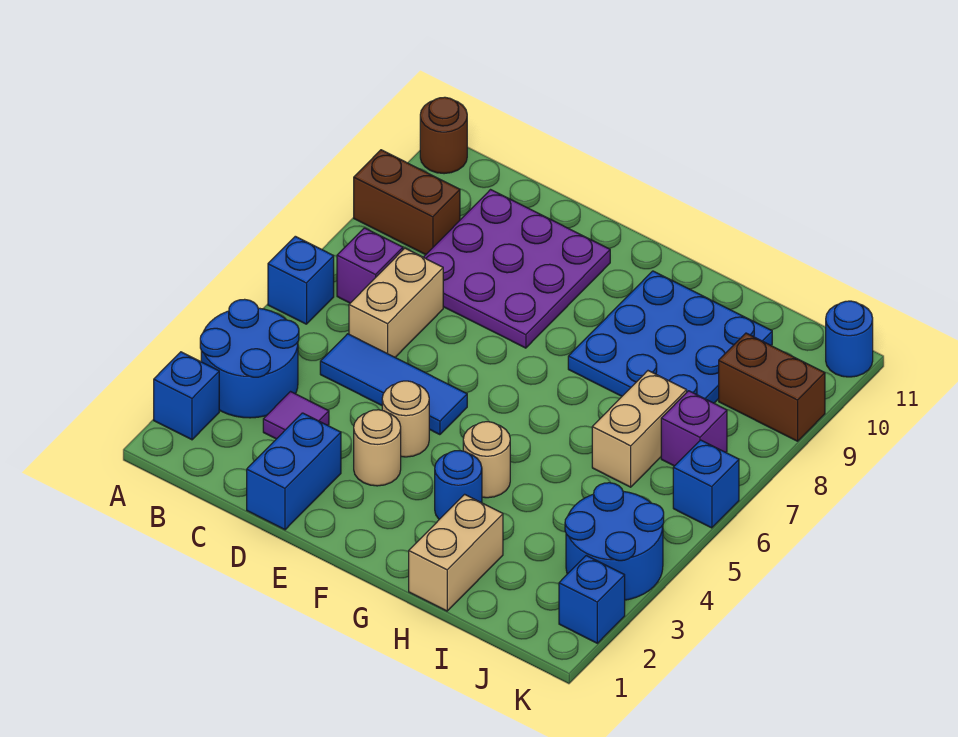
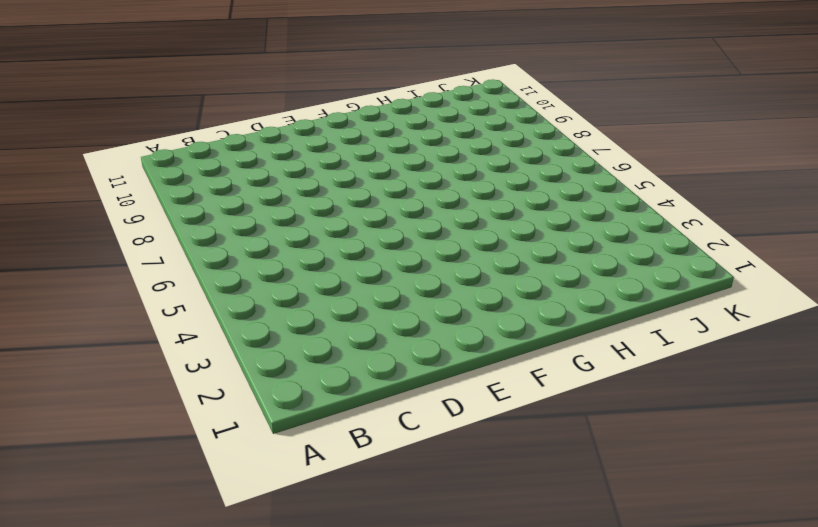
none -> blue brick A2 level 1
none -> blue round brick A3:B4 level 1
none -> blue brick A6 level 1

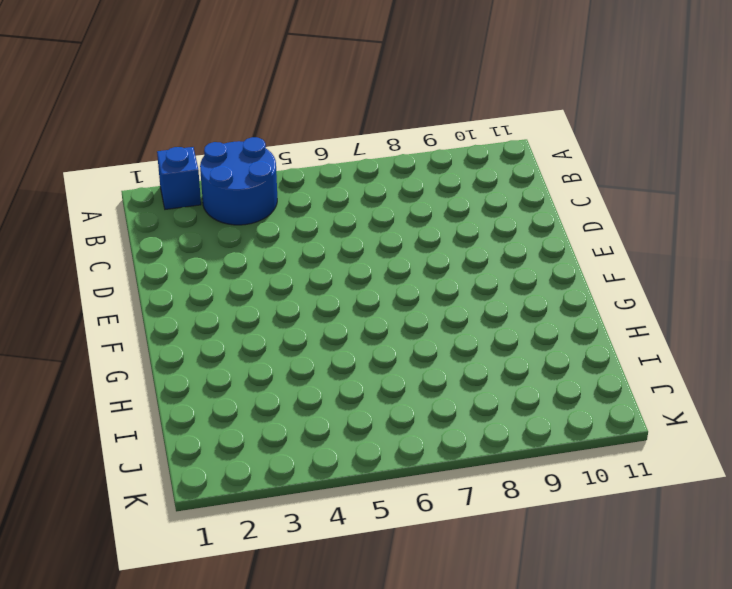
none -> blue brick A6 level 1
none -> brown brick A9:B9 level 1
none -> brown round brick A11 level 1

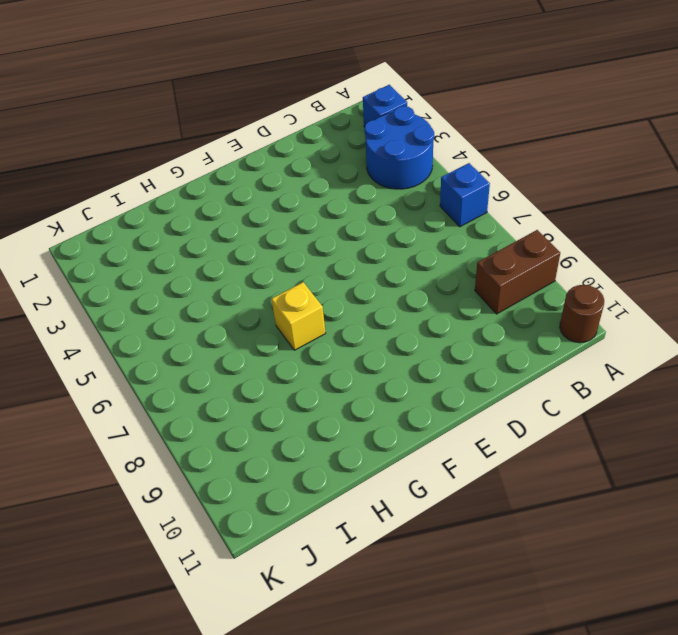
yellow brick G7 level 1 -> none
none -> purple brick B7 level 1
none -> purple tile C3 level 1
none -> blue tile C5:E5 level 1

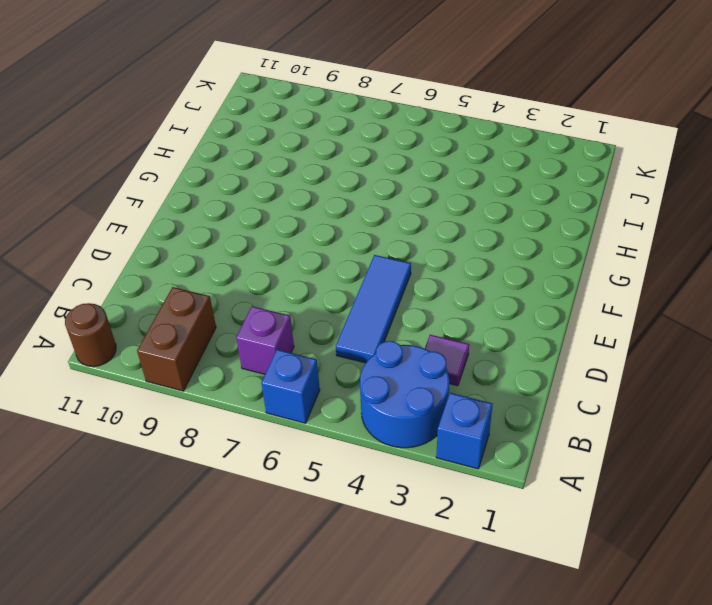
none -> tan brick C6:C7 level 1
none -> purple plate C8:E10 level 1
none -> blue brick D1:D2 level 1

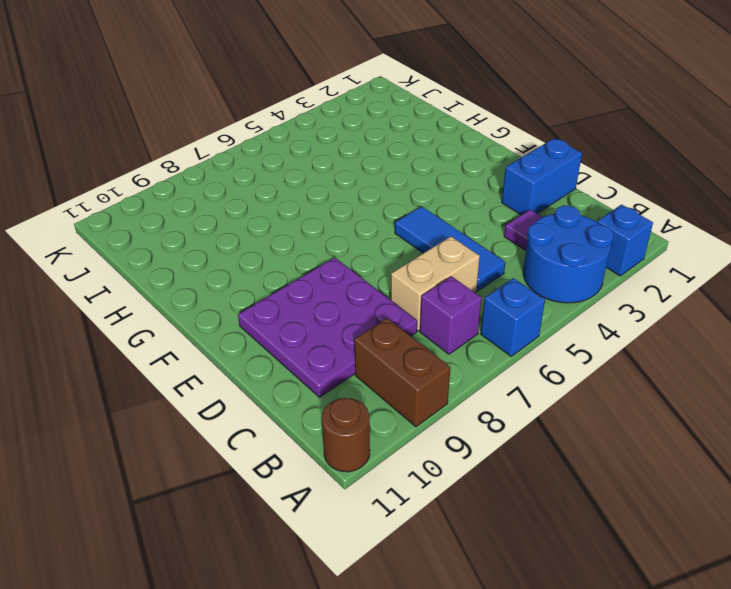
none -> tan round brick E3 level 1
none -> tan round brick E4 level 1
none -> blue round brick G3 level 1

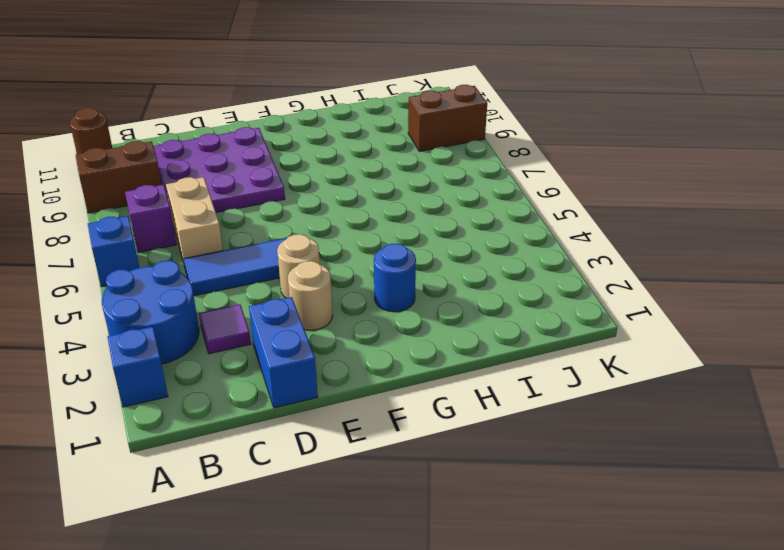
none -> tan round brick G4 level 1
none -> blue plate G8:I10 level 1
none -> tan brick H1:H2 level 1

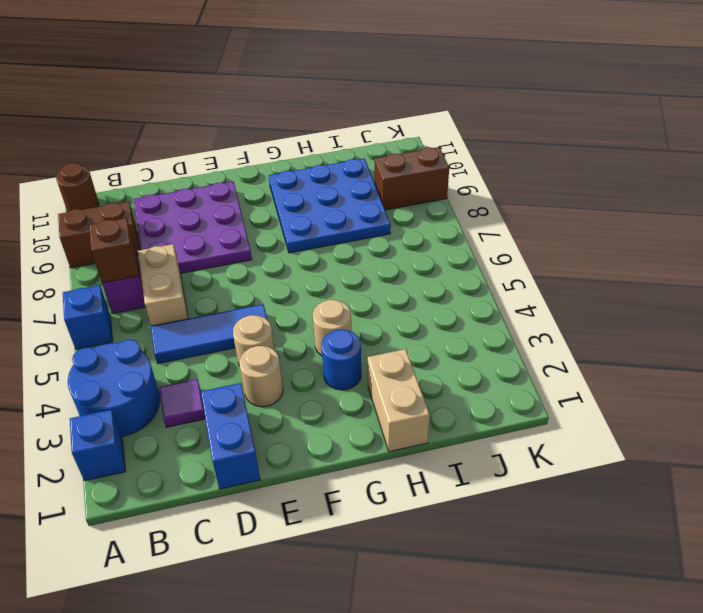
brown brick B7 level 2 -> none
none -> tan brick I6:I7 level 1
none -> blue round brick J3:K4 level 1
none -> purple brick J7 level 1

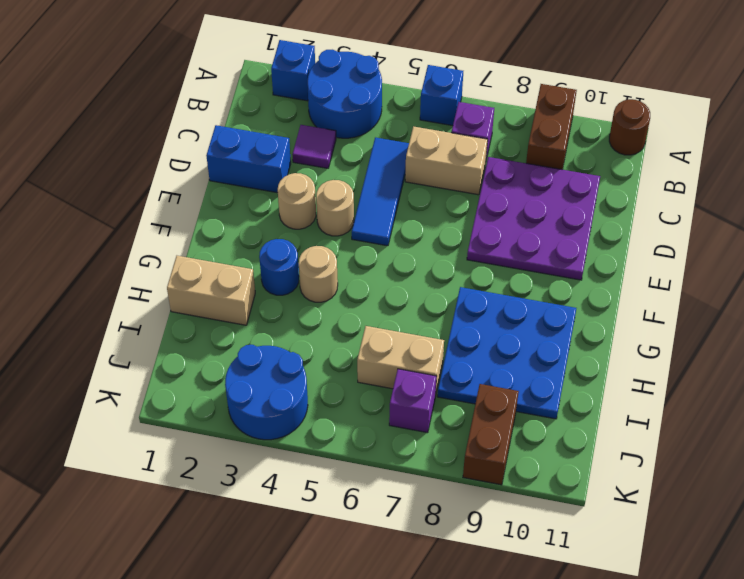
none -> blue brick K2 level 1
none -> blue brick K6 level 1
none -> blue round brick K11 level 1

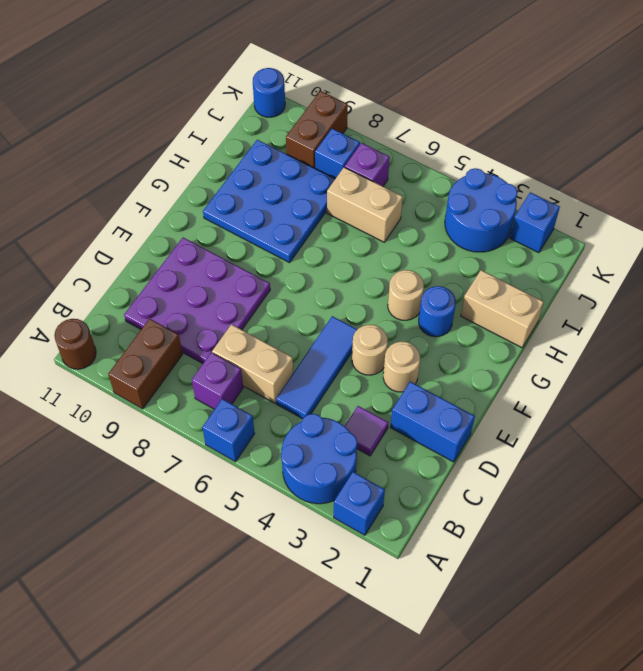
blue brick J8 level 1 -> blue brick K6 level 1

